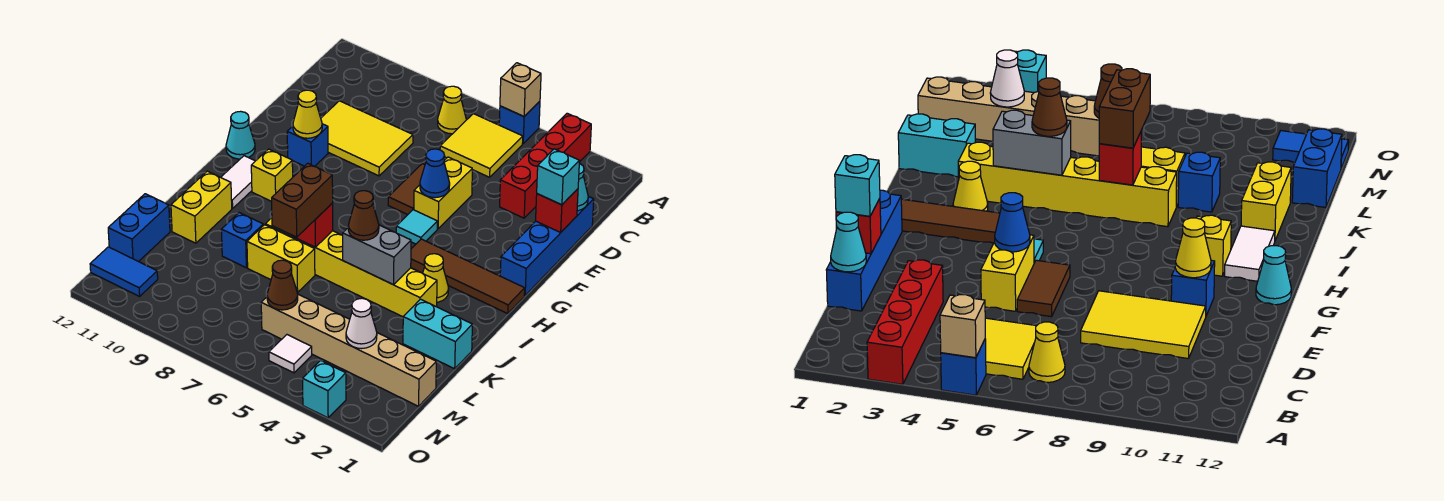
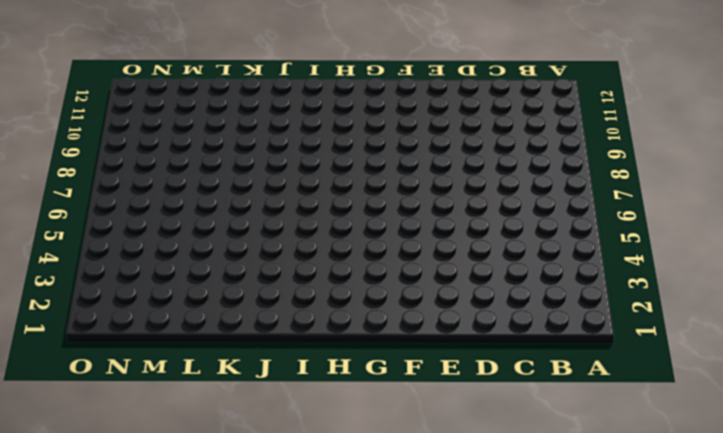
none -> red brick A3:D3 level 1
none -> blue brick A5 level 1
none -> yellow tile B5:C6 level 1
none -> yellow cone B7 level 1

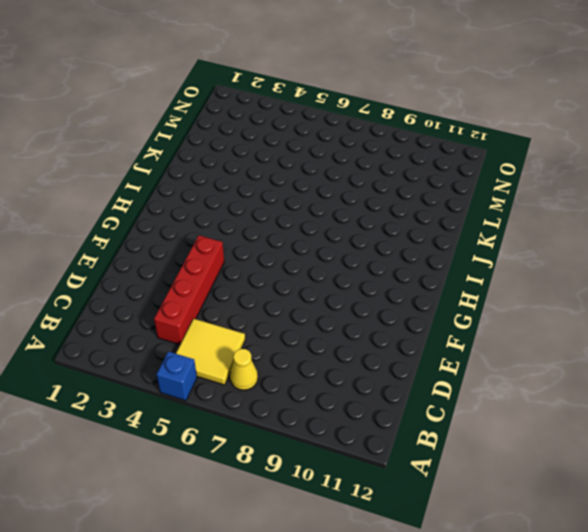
red brick C4:F4 level 1 -> red brick A3:D3 level 1
none -> blue brick D1:G1 level 1
none -> yellow tile D8:E10 level 1
none -> yellow brick E5:F5 level 1
none -> brown tile E6:F6 level 1

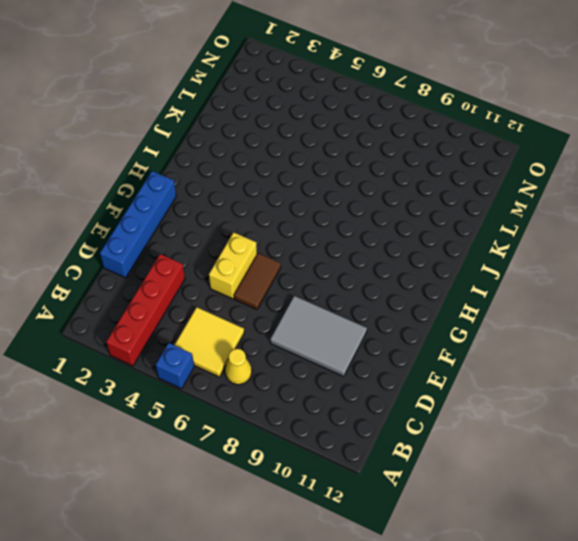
grey tile D8:E10 level 1 -> yellow tile D8:E10 level 1
none -> blue brick F10 level 1
none -> cyan tile G5 level 1
none -> cyan cone G12 level 1
none -> brown tile H1:H4 level 1

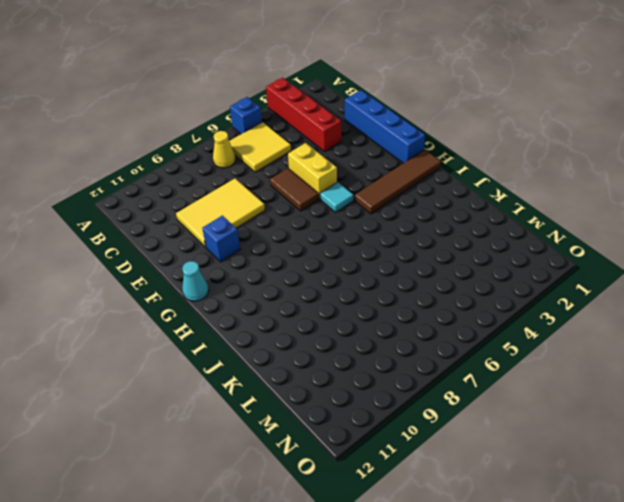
none -> yellow brick H10 level 1
none -> white tile H11:I11 level 1
none -> yellow cone I3 level 1
none -> yellow brick J3:J8 level 1

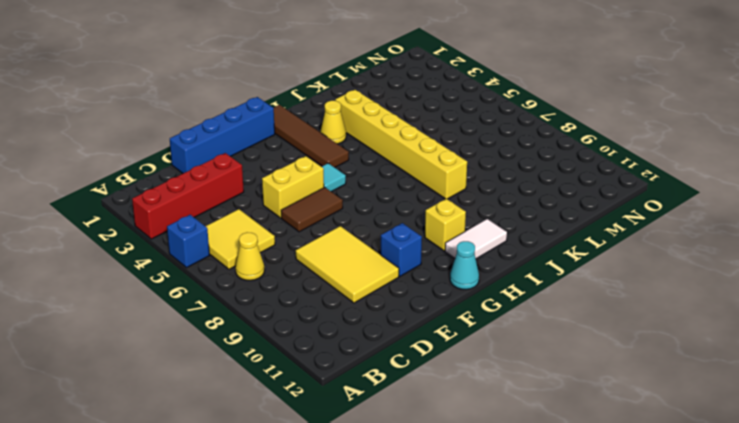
none -> yellow brick J11:K11 level 1
none -> cyan brick K1:K2 level 1
none -> yellow brick K7:K8 level 1
none -> blue brick K9 level 1

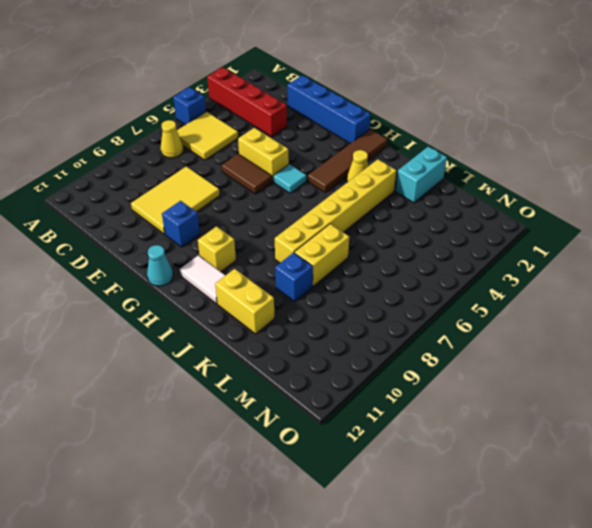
none -> blue brick L12:M12 level 1
none -> tan brick M1:M6 level 1
none -> white tile N5 level 1
none -> blue tile N11:N12 level 1

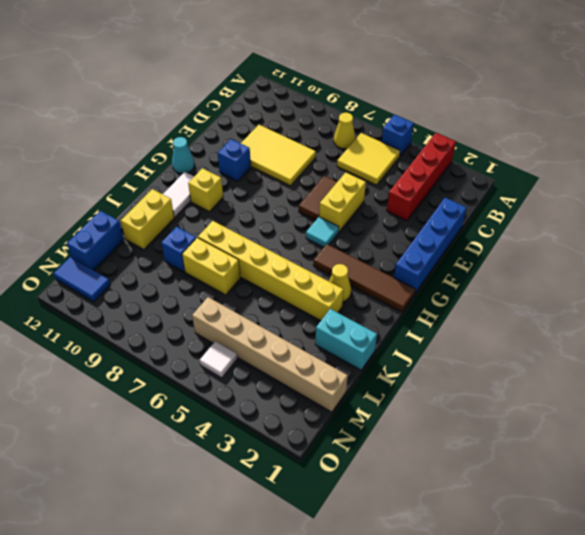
none -> cyan brick O3 level 1
none -> tan brick A5 level 2
none -> cyan cone D1 level 2
none -> red brick E1 level 2

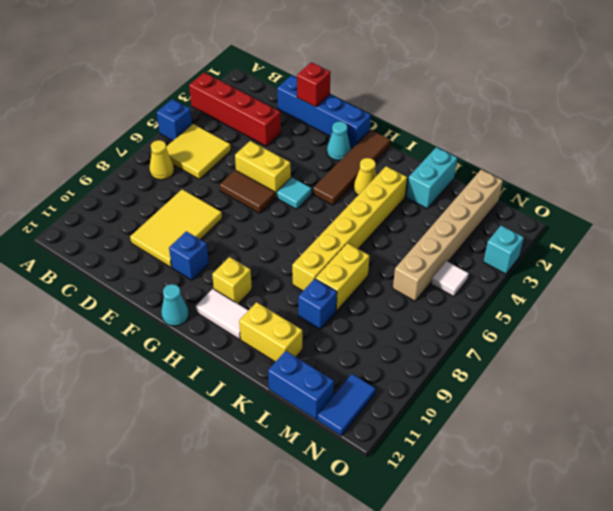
cyan cone G2 level 1 -> cyan cone D1 level 2
none -> tan brick A5 level 2
none -> blue cone F5 level 2
none -> yellow cone F10 level 2
none -> grey brick J4:J5 level 2

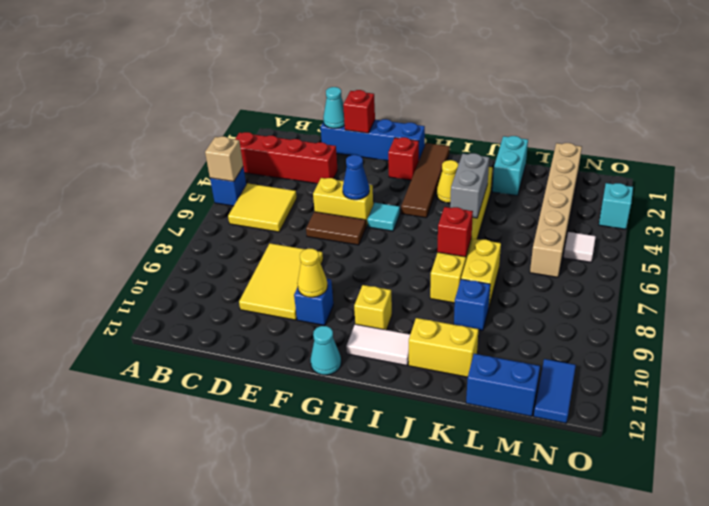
red brick G2 level 1 -> none
none -> yellow cone B7 level 1
none -> white cone M3 level 2
none -> brown cone M6 level 2
none -> cyan brick E1 level 3

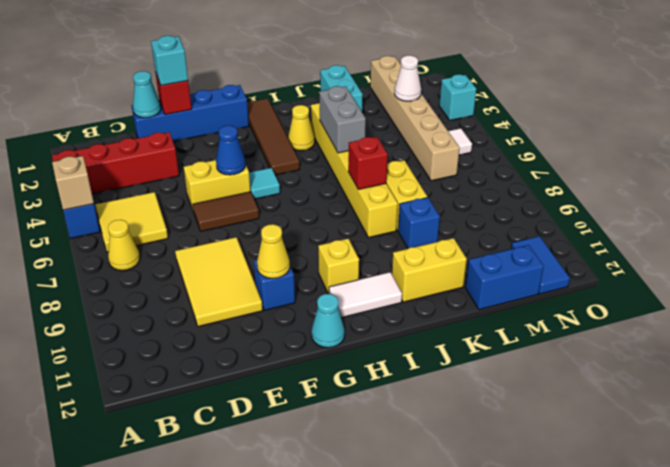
none -> brown cone M6 level 2
none -> brown cone J5 level 3
none -> brown brick J7:K7 level 3

